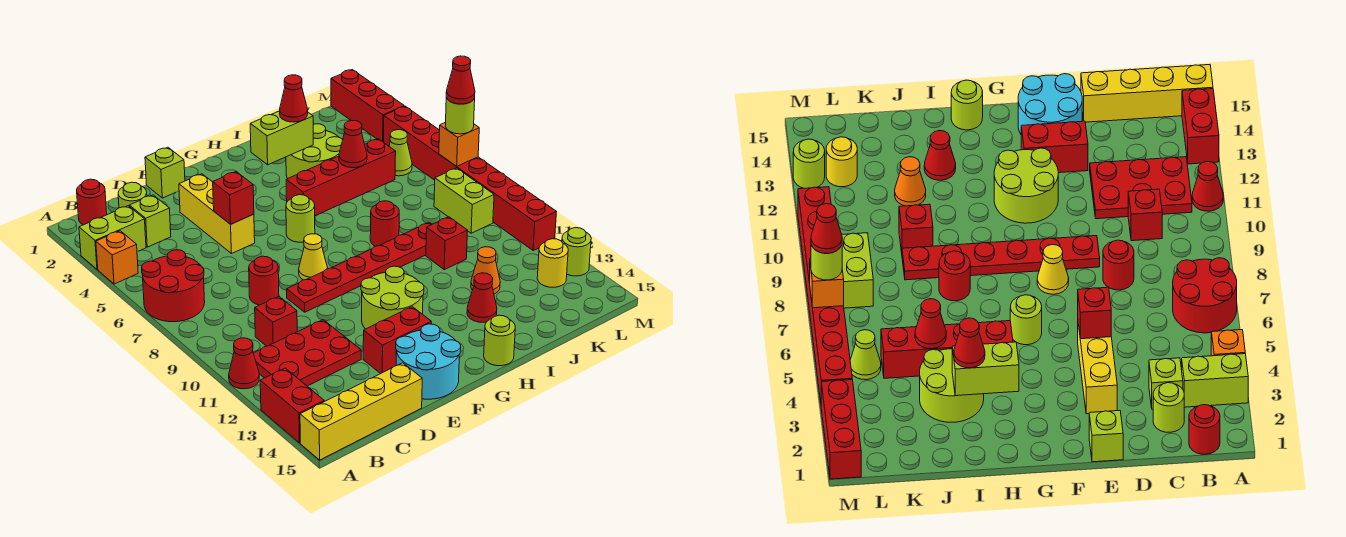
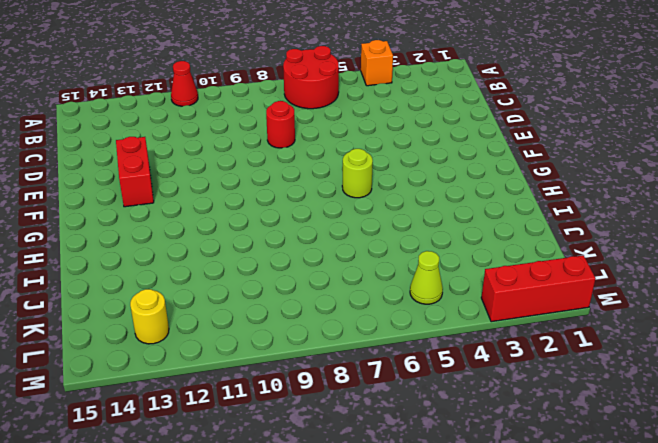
none -> lime brick A3:B3 level 1
none -> red brick A13:A14 level 1
none -> yellow brick A15:D15 level 1
none -> red round brick B1 level 1

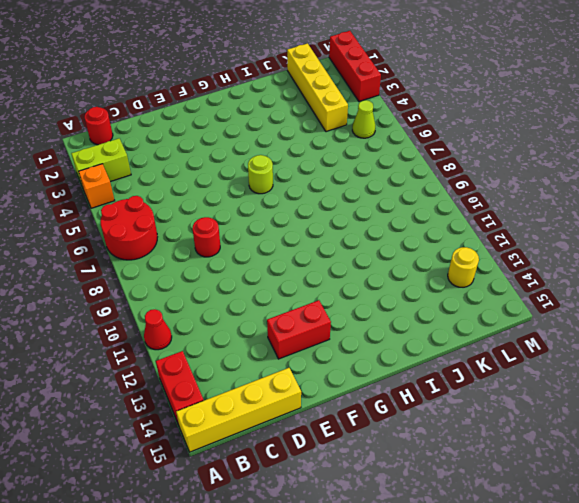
yellow brick K1:K4 level 1 -> none
none -> red plate B11:D12 level 1
none -> lime round brick C2 level 1
none -> lime brick C3 level 1
none -> red brick C10 level 1

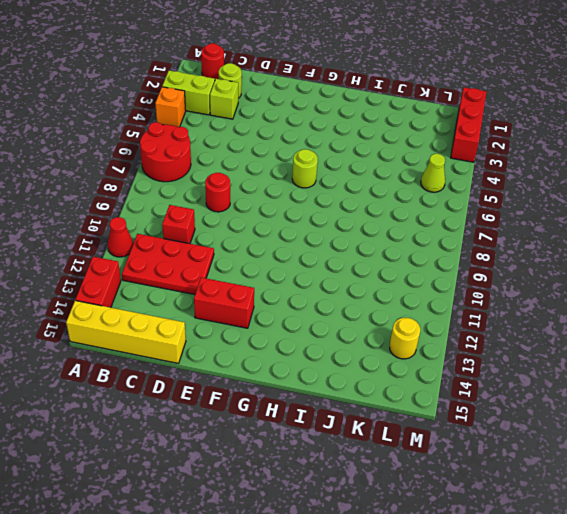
none -> lime brick E1 level 1
none -> yellow brick E3:E5 level 1
none -> red plate E9:J9 level 1
none -> cyan round brick E14:F15 level 1

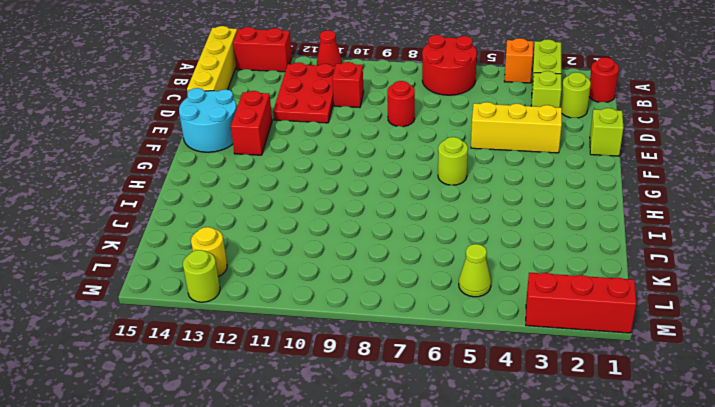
none -> red plate E9:J9 level 1
none -> yellow cone F8 level 1
none -> lime round brick F11:G12 level 1
none -> red brick H5:K5 level 1

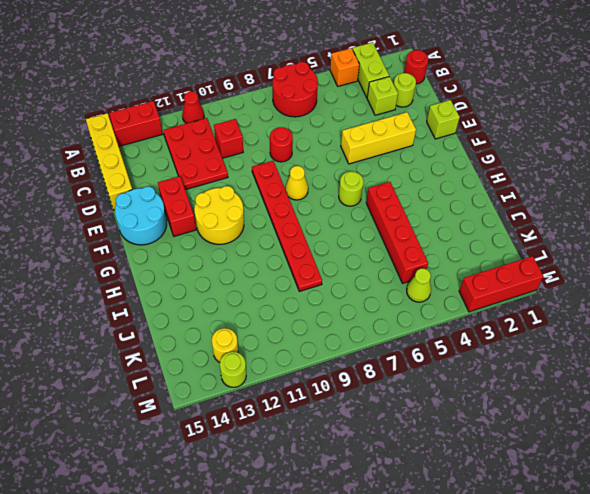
yellow round brick F11:G12 level 1 -> lime round brick F11:G12 level 1
none -> lime round brick H15 level 1
none -> lime round brick I3:J4 level 1
none -> red round brick I8 level 1
none -> red cone I13 level 1

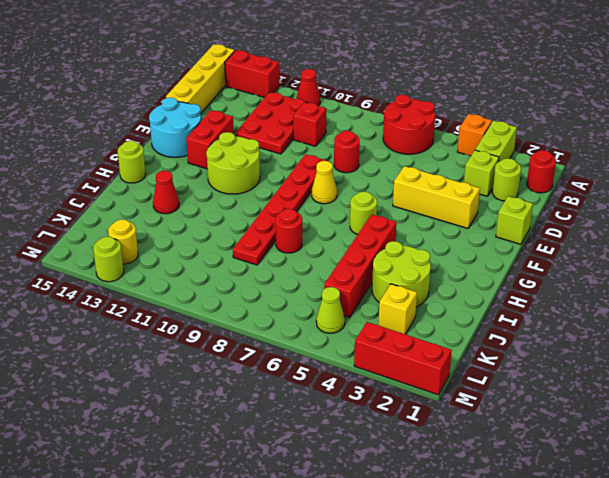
yellow brick K3 level 1 -> none
none -> red brick J10 level 1
none -> orange cone J12 level 1
none -> lime brick L8:L9 level 1
none -> red brick M4:M11 level 1

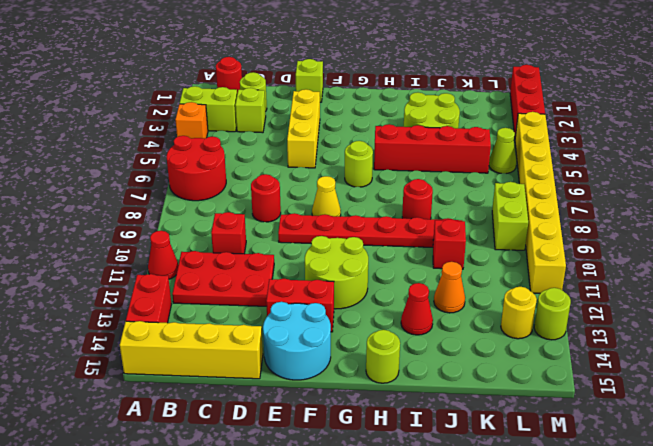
yellow brick M4:M11 level 1 -> red brick M4:M11 level 1
none -> red brick E5 level 2
none -> lime brick H3:I3 level 2
none -> red cone J5 level 2
none -> orange brick M7 level 2

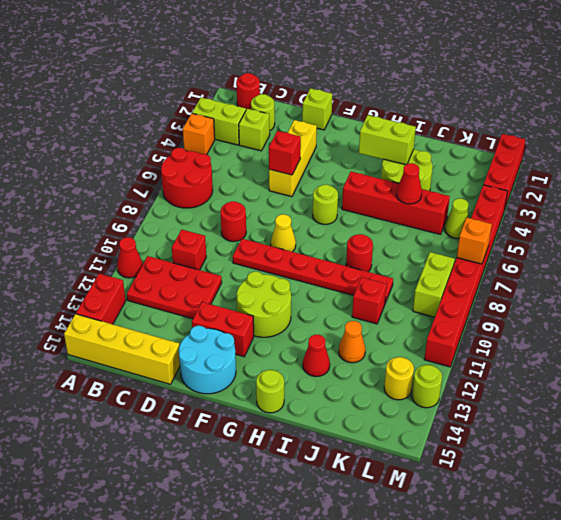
none -> red cone I3 level 3
none -> lime round brick M7 level 3
none -> red cone M7 level 4

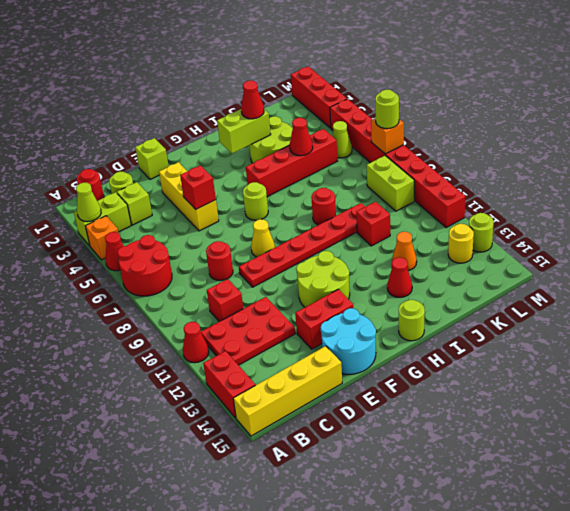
lime cone A3 level 2 -> none
red cone A5 level 1 -> red cone M7 level 4

